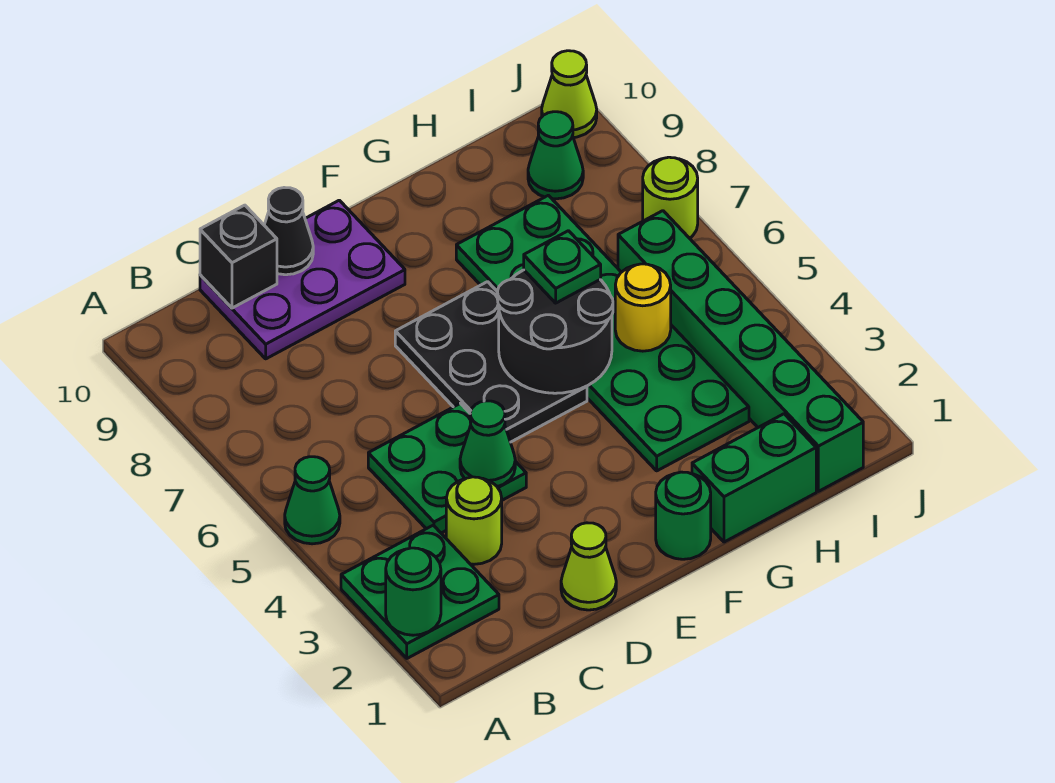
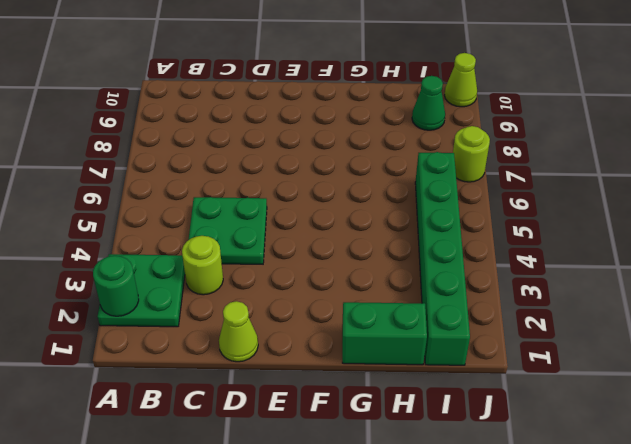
none -> green cone A5 level 1
none -> purple plate C9:E10 level 1
none -> black plate E5:F7 level 1

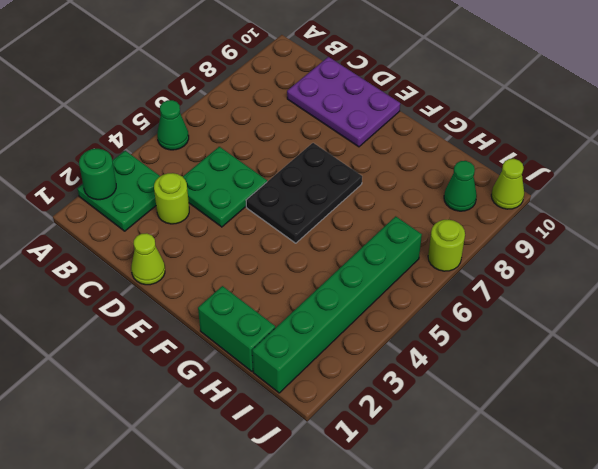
none -> green round brick F1 level 1
none -> green plate G3:H8 level 1
none -> black brick C10 level 2

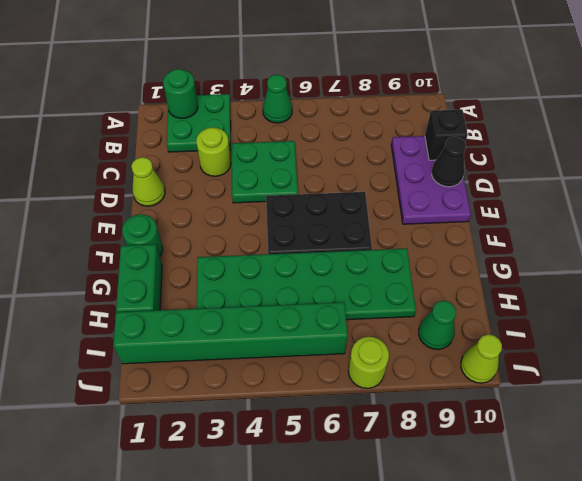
none -> green cone D4 level 2
none -> black round brick F5:G6 level 2
none -> yellow round brick H5 level 2

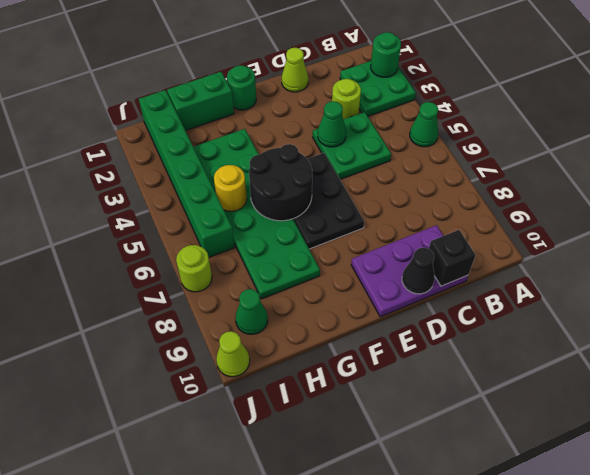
none -> green plate G6 level 3

